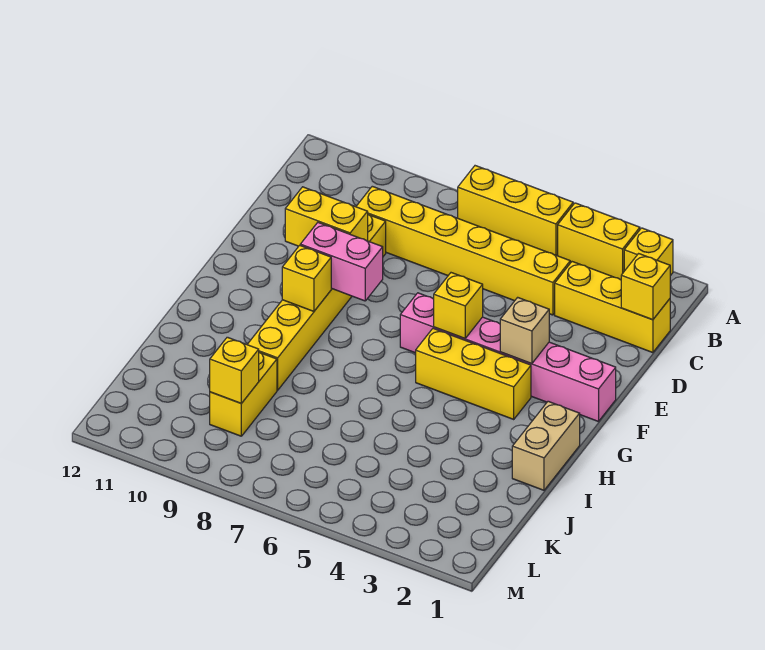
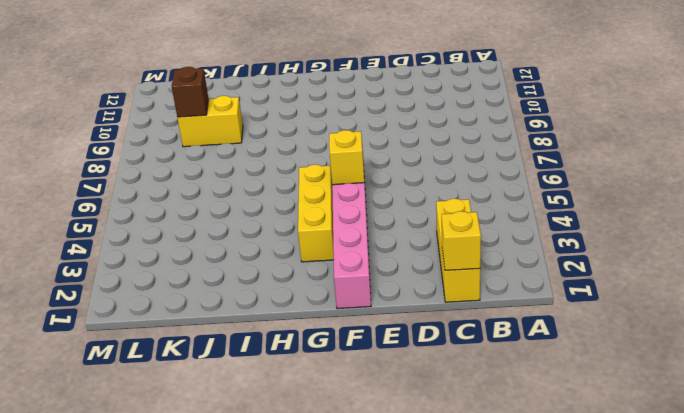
brown brick K9 level 2 -> yellow brick K9 level 2
none -> yellow brick A2 level 1
none -> yellow brick A3:A4 level 1
none -> yellow brick A5:A7 level 1

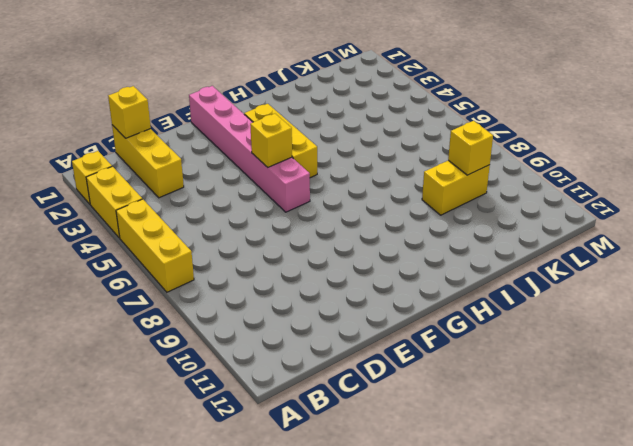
none -> yellow brick C4:C9 level 1
none -> yellow brick D9:I9 level 1
none -> tan brick H1:I1 level 1

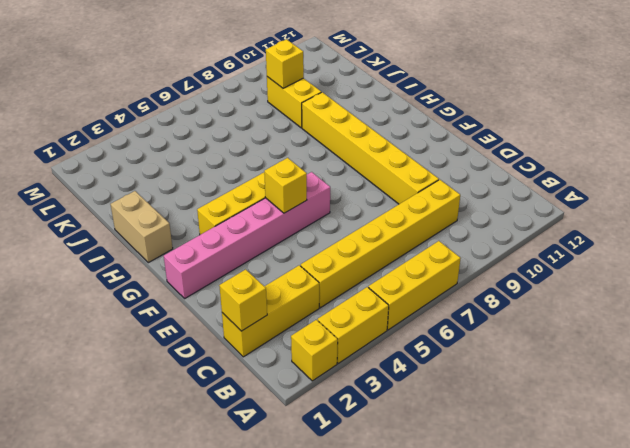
none -> yellow brick E9:E10 level 2
none -> tan brick F3 level 2
none -> pink brick F8:F9 level 2

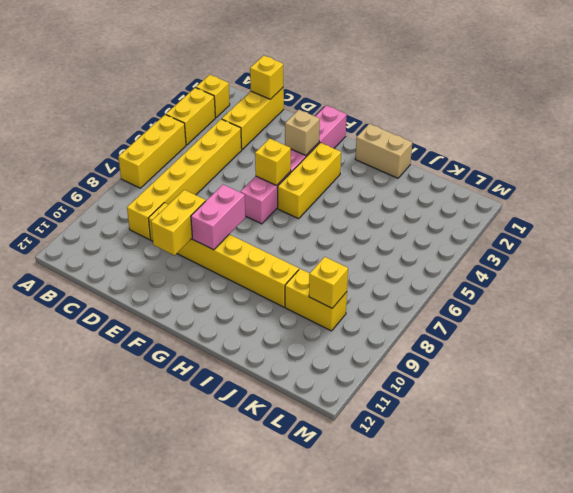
none -> yellow brick G9 level 2

